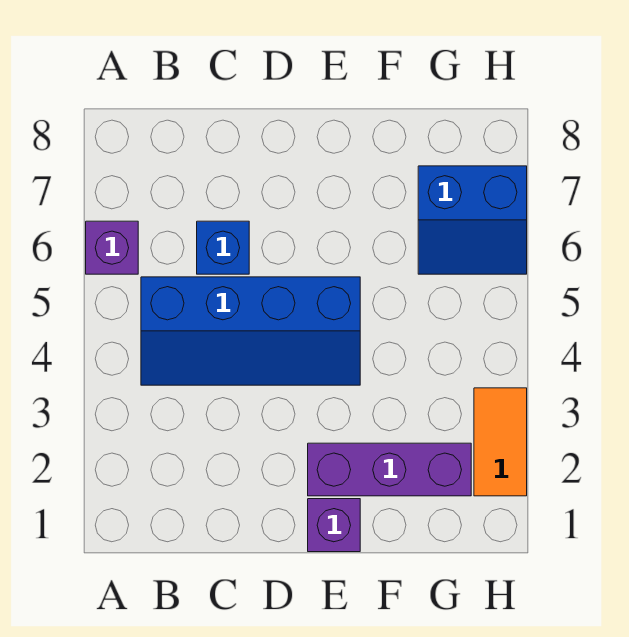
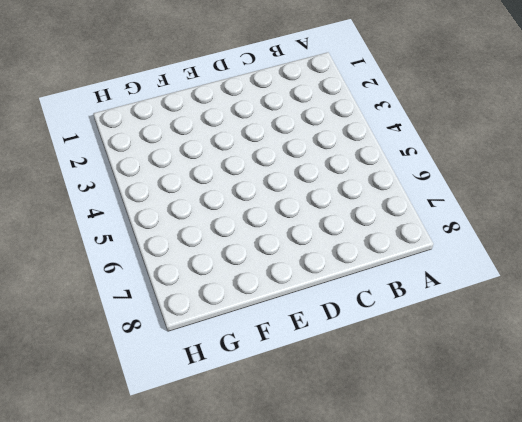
none -> purple brick A6 level 1
none -> blue slope B4:E5 level 1 top 5

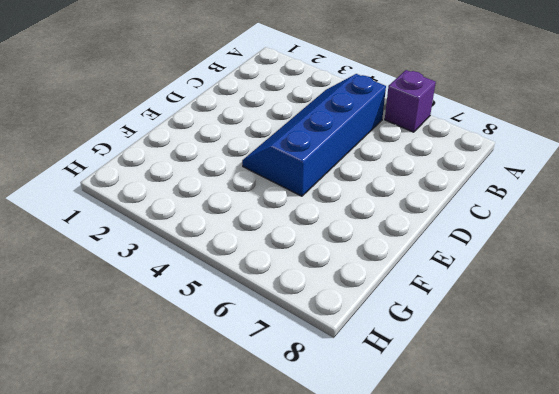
none -> blue brick C6 level 1
none -> purple brick E1 level 1

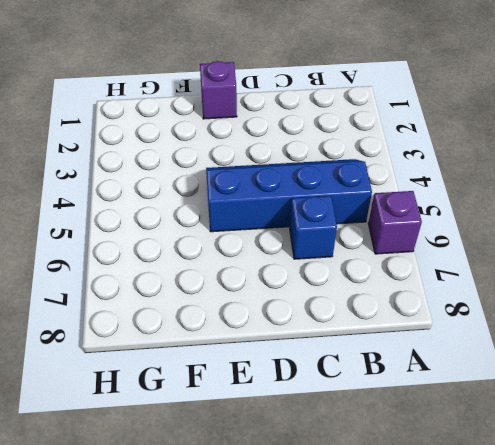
none -> purple brick E2:G2 level 1
none -> blue slope G6:H7 level 1 top 7

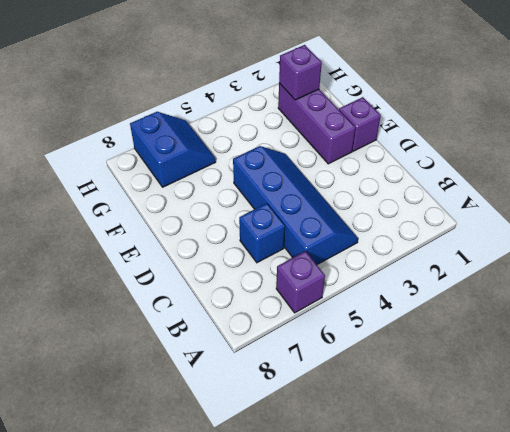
purple brick G2 level 2 -> none
none -> orange tile H2:H3 level 1

